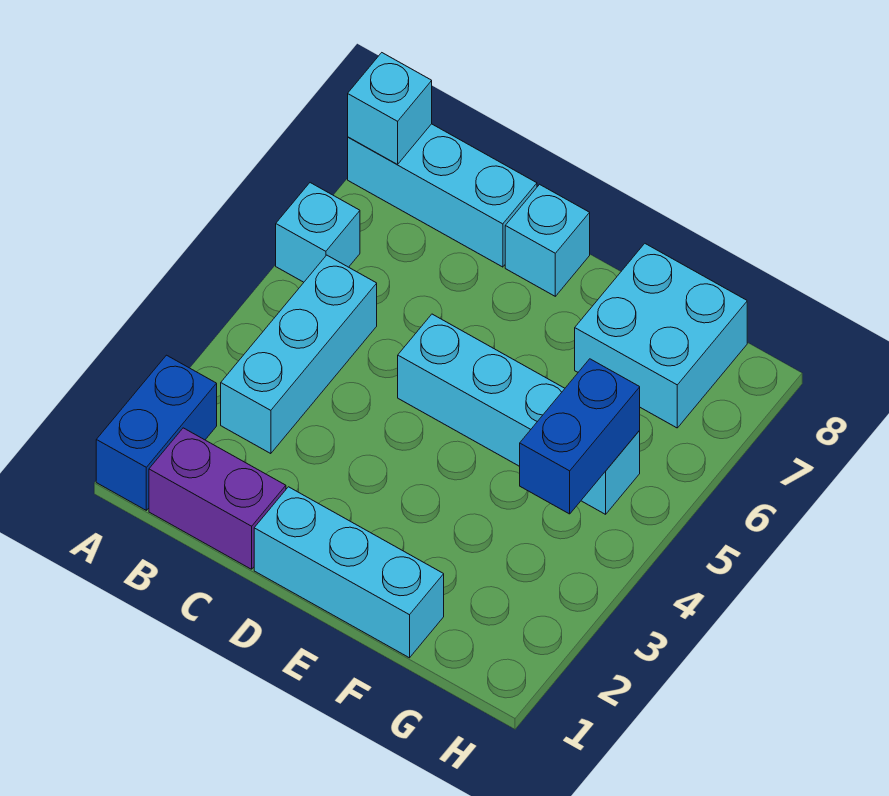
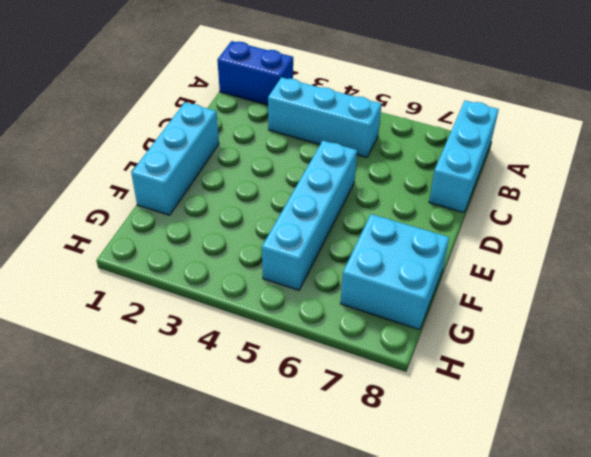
none -> cyan brick A6 level 1
none -> purple brick B1:C1 level 1

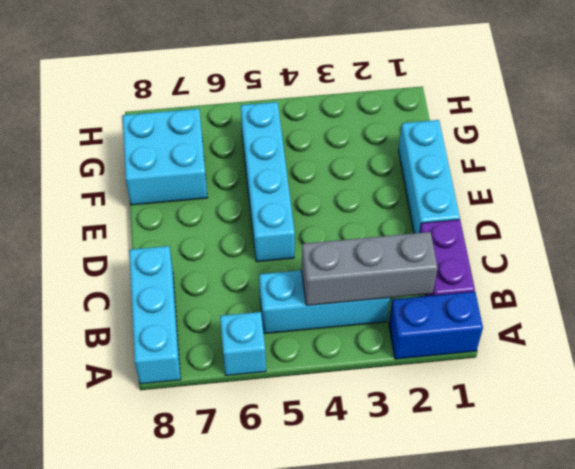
grey brick B2:B4 level 2 -> none
none -> cyan brick D8 level 1
none -> cyan brick A8 level 2

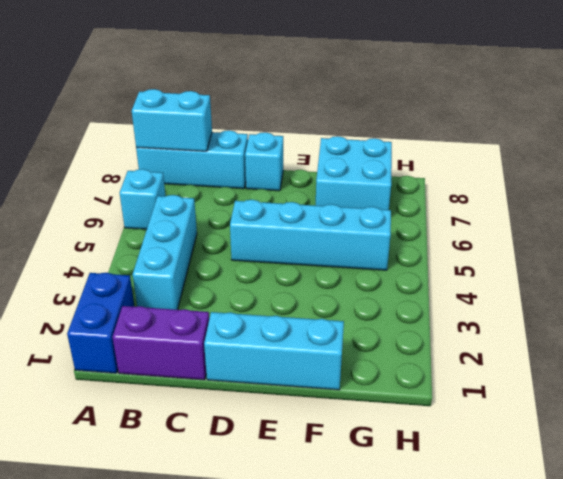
cyan brick A8:B8 level 2 -> cyan brick A8 level 2
none -> blue brick G4:G5 level 2

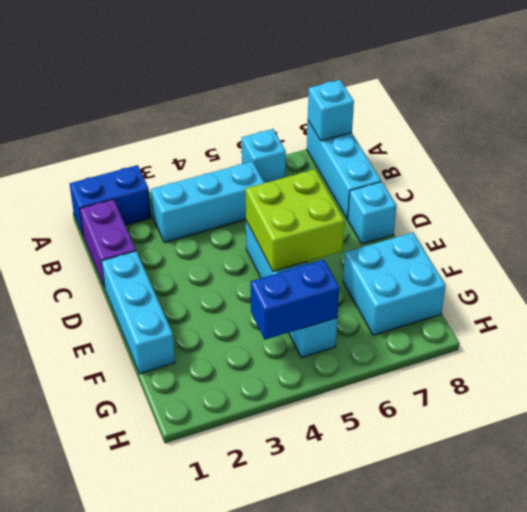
lime brick D5:E6 level 2 -> none

